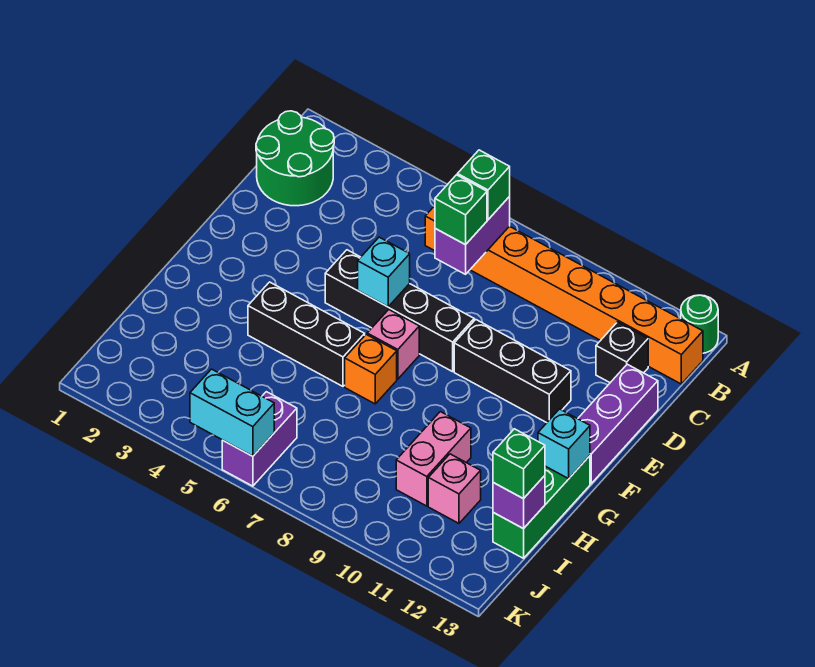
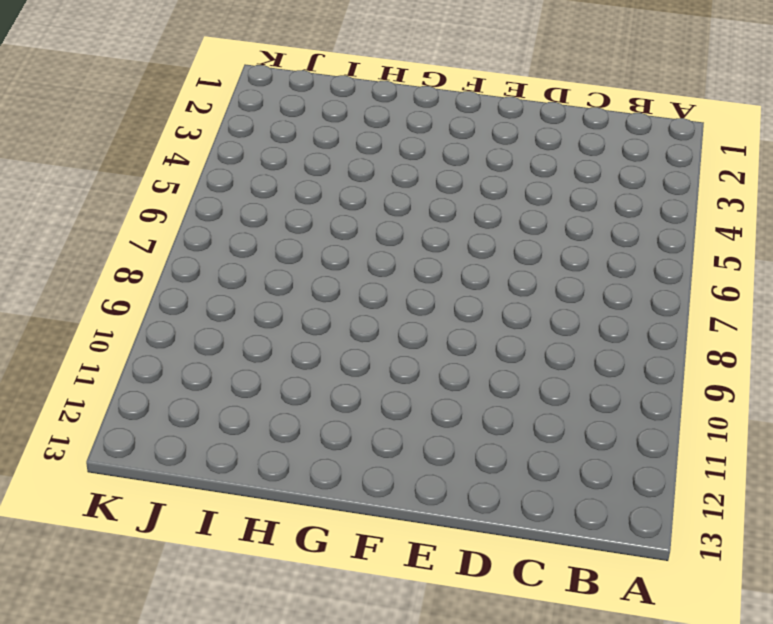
none -> green round brick A13 level 1
none -> green round brick B1:C2 level 1
none -> orange brick B6:B13 level 1

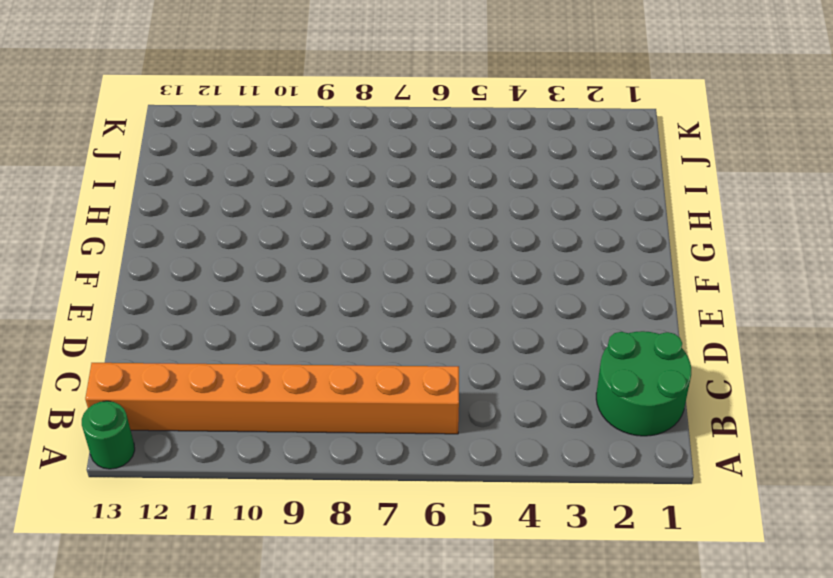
none -> black brick C12 level 1
none -> purple brick D13:F13 level 1
none -> black brick E5:E8 level 1

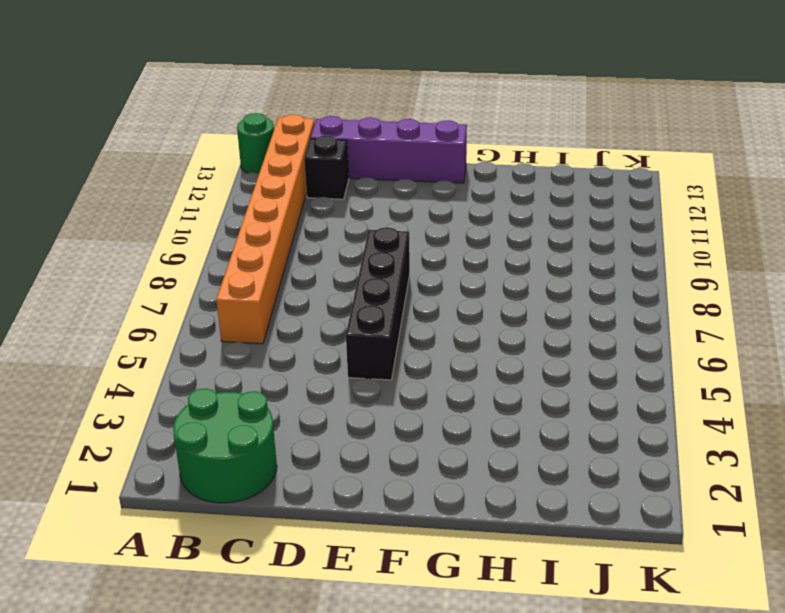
purple brick C13:F13 level 1 -> purple brick D13:F13 level 1
none -> black brick E9:E11 level 1
none -> pink brick F7 level 1
none -> black brick G4:G6 level 1

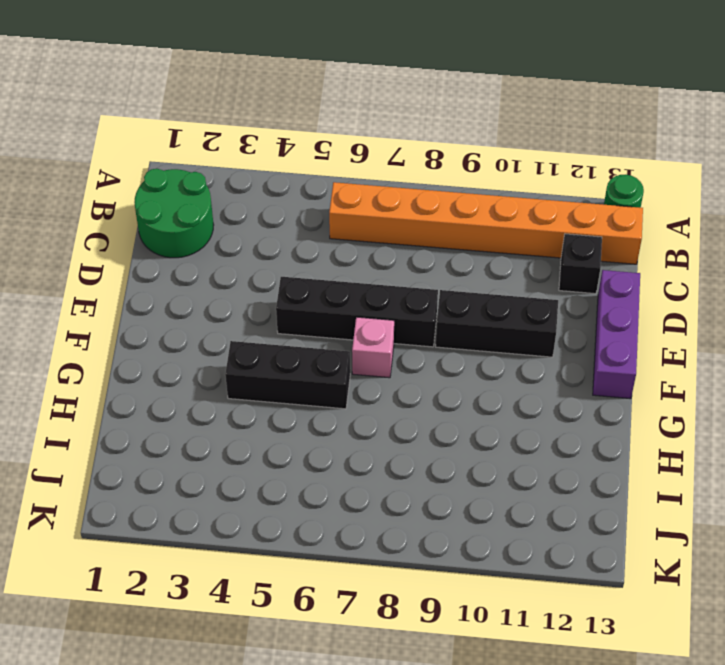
none -> orange brick G7 level 1
none -> green brick G13:I13 level 1
none -> pink brick H10:I10 level 1

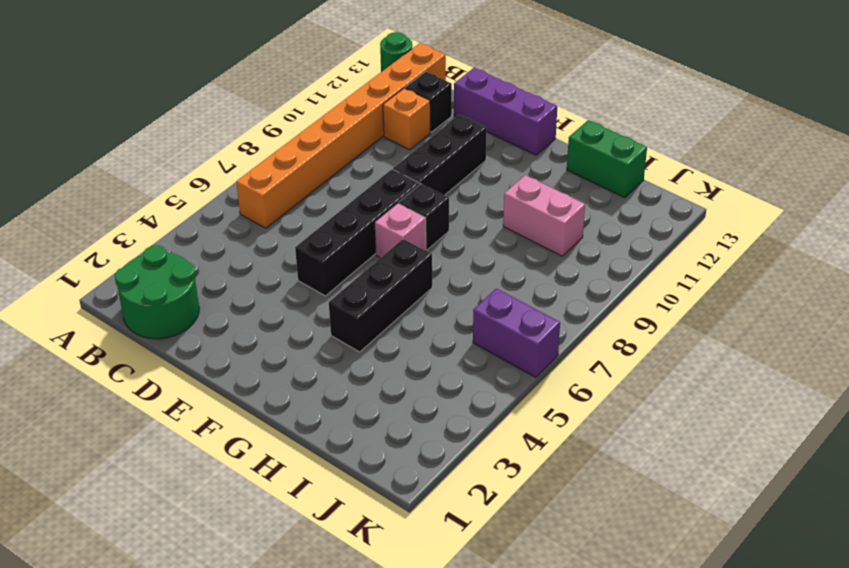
orange brick C11 level 1 -> orange brick G7 level 1
black brick F8 level 1 -> none
green brick H13:I13 level 1 -> green brick G13:I13 level 1
none -> pink brick I11 level 1
none -> purple brick B7:C7 level 2
none -> cyan brick E6 level 2

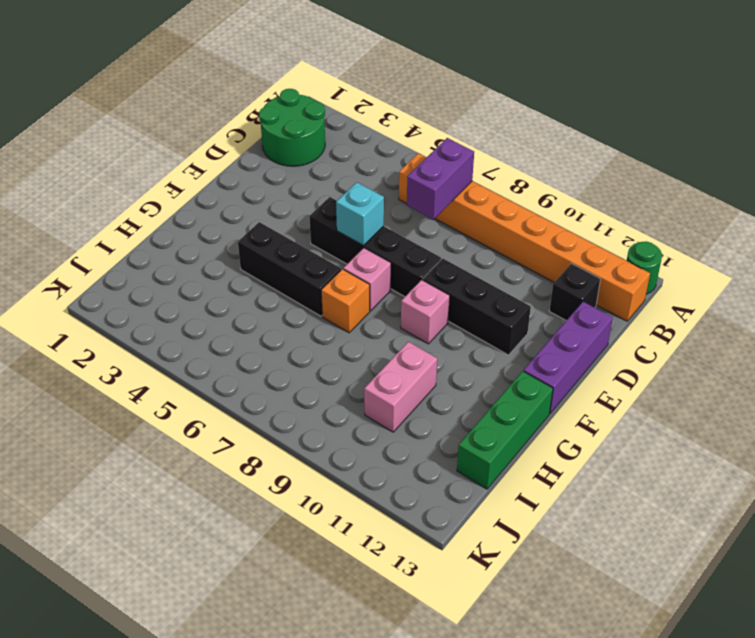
pink brick F9 level 1 -> pink brick I11 level 1
none -> purple brick J6:K6 level 1
none -> cyan brick G13 level 2
none -> purple brick I13 level 2

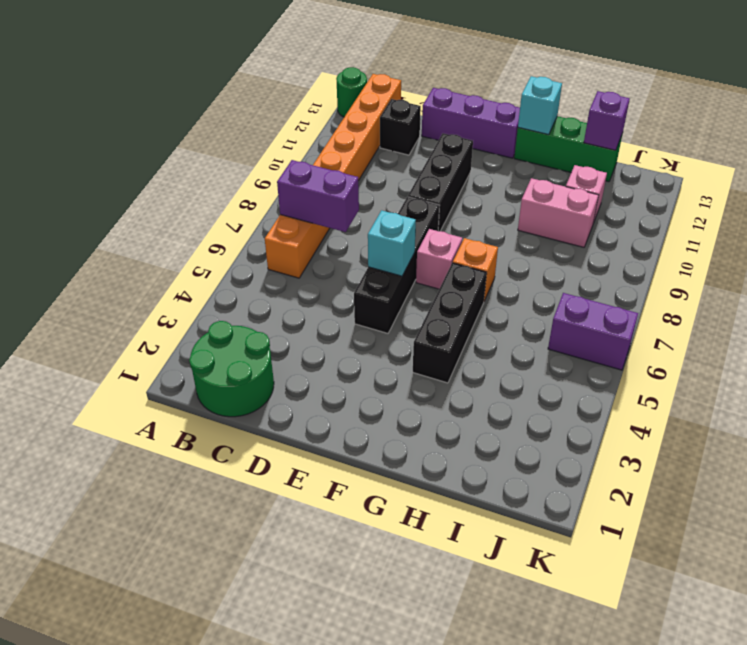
none -> cyan brick K5:K6 level 2
none -> green brick B7 level 3
none -> green brick C7 level 3

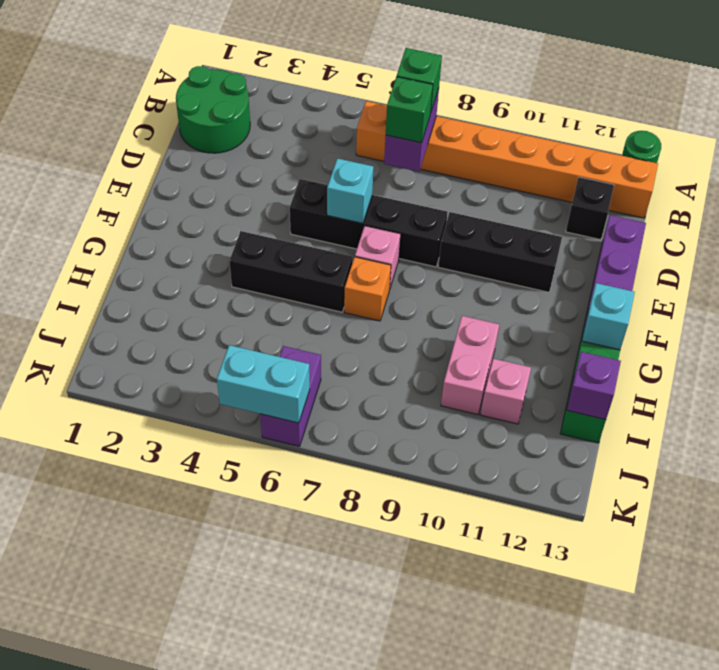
none -> green brick I13 level 3

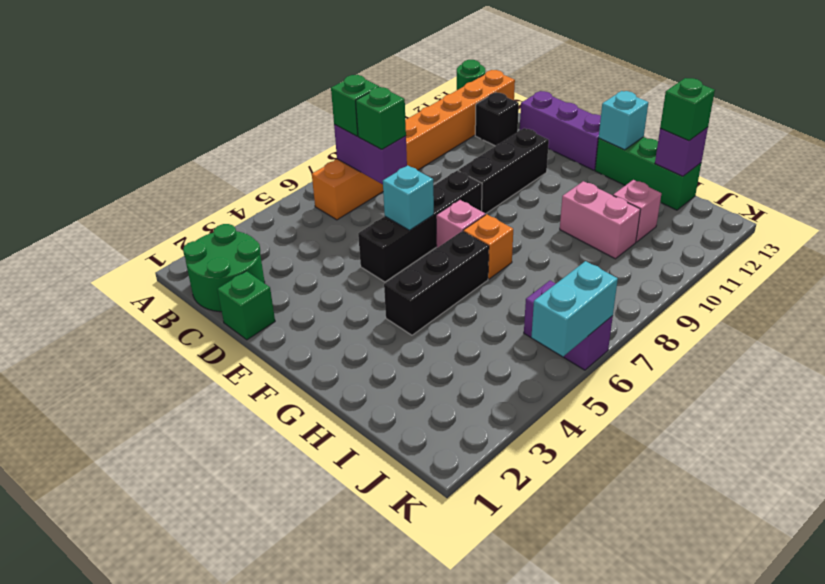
green brick D1 level 1 -> none

